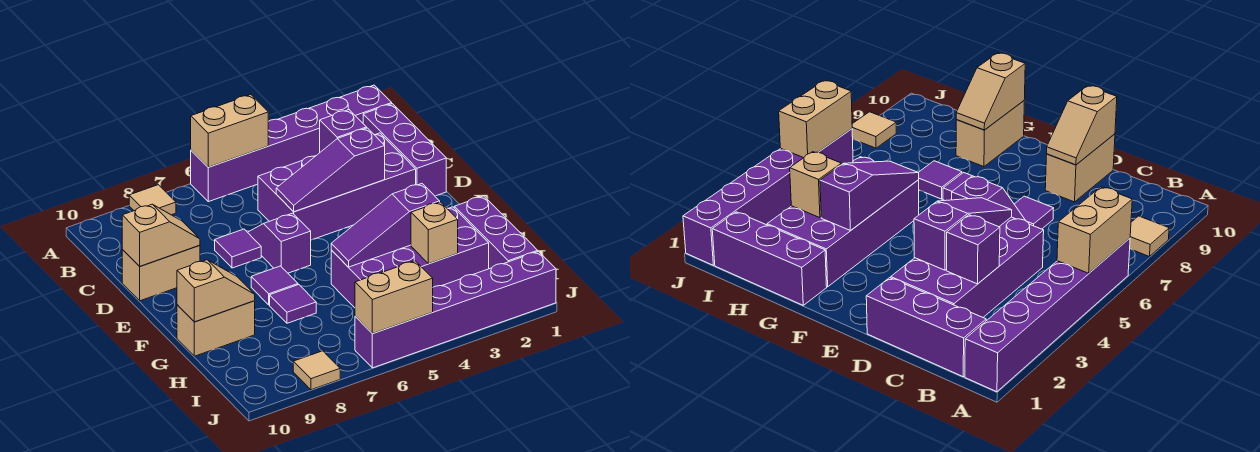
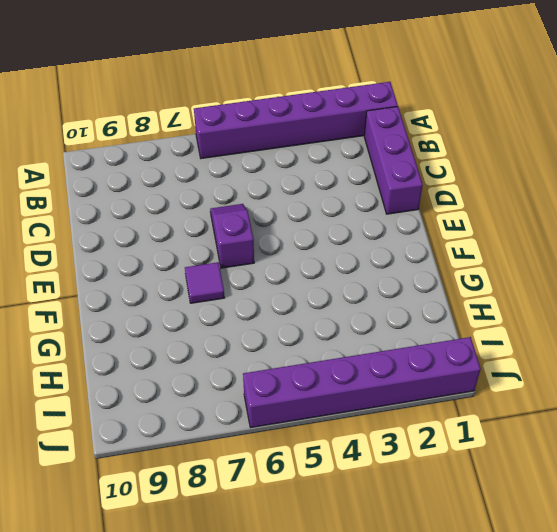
none -> tan tile A8 level 1
none -> purple brick C2:D5 level 1
none -> purple tile D7 level 1

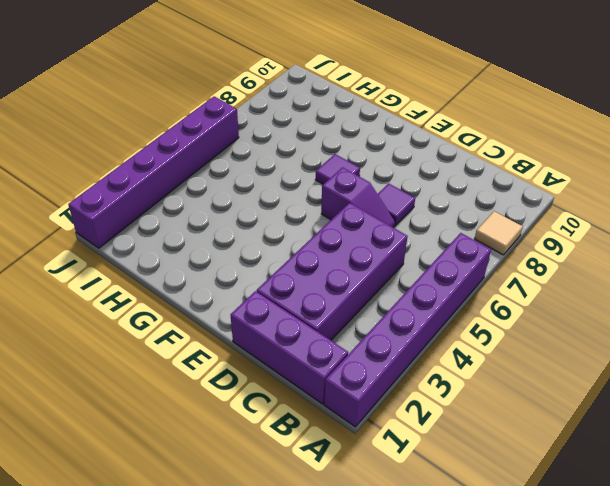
none -> tan brick D9:D10 level 1
none -> purple brick G1:I1 level 1
none -> purple brick G2:H5 level 1

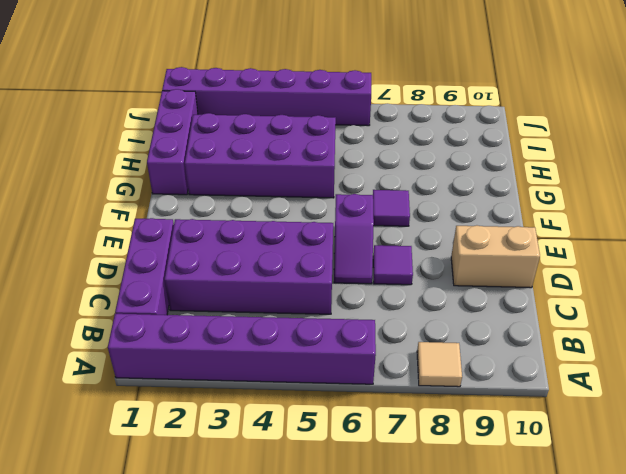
none -> purple tile G7 level 1
none -> tan brick G9:G10 level 1
none -> tan tile J8 level 1

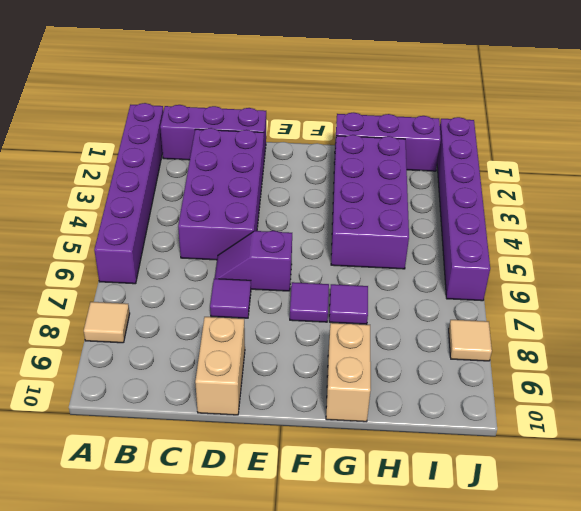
none -> tan brick A5:A6 level 2
none -> purple brick C3 level 2
none -> purple slope D3:D5 level 2 top 3

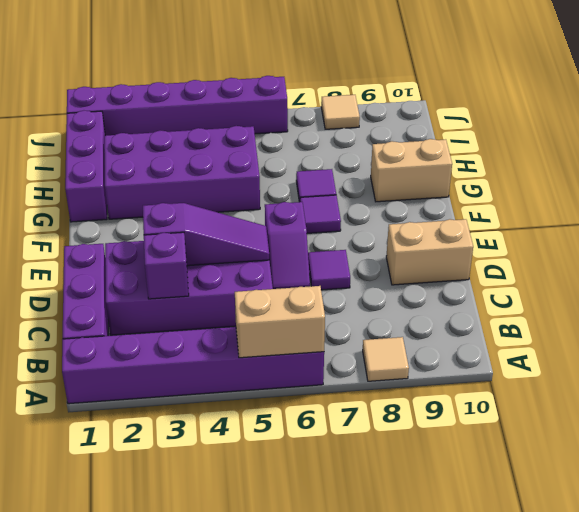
none -> tan slope D9:D10 level 2 top 10
none -> purple slope G3:G5 level 2 top 3
none -> tan slope G9:G10 level 2 top 10

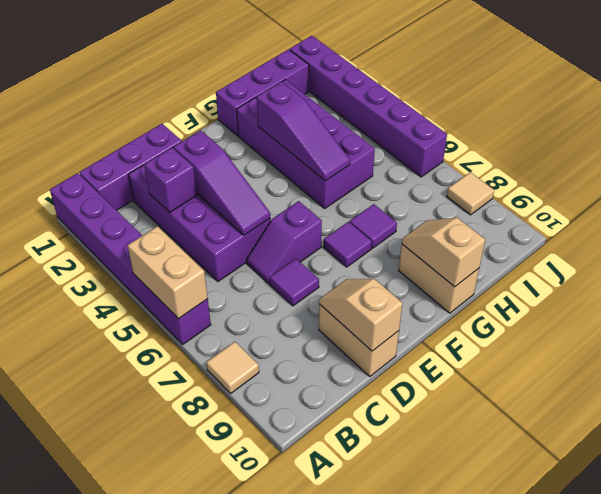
none -> tan brick H3 level 2
none -> tan brick J5:J6 level 2

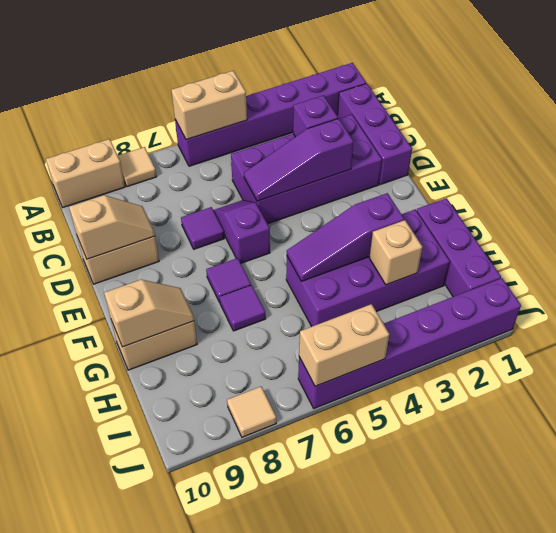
tan brick A9:A10 level 1 -> none

